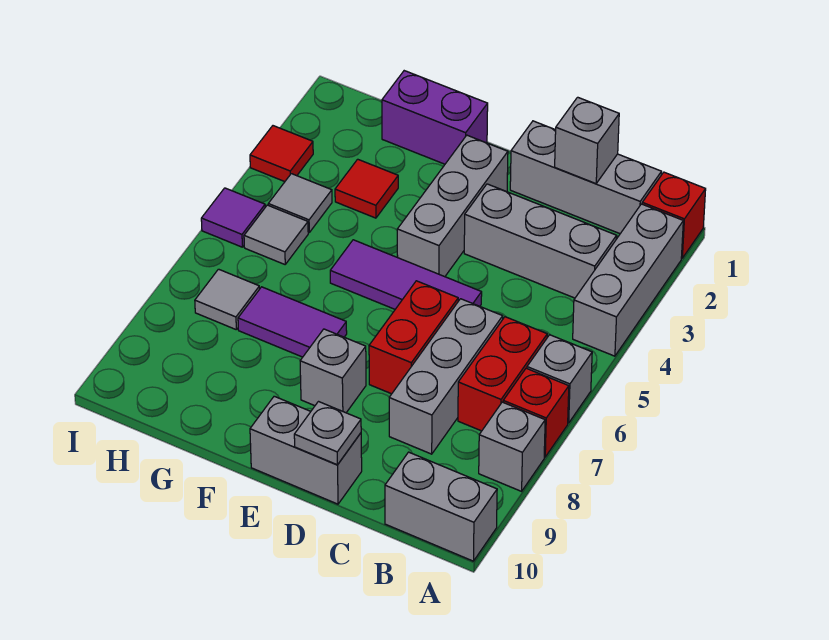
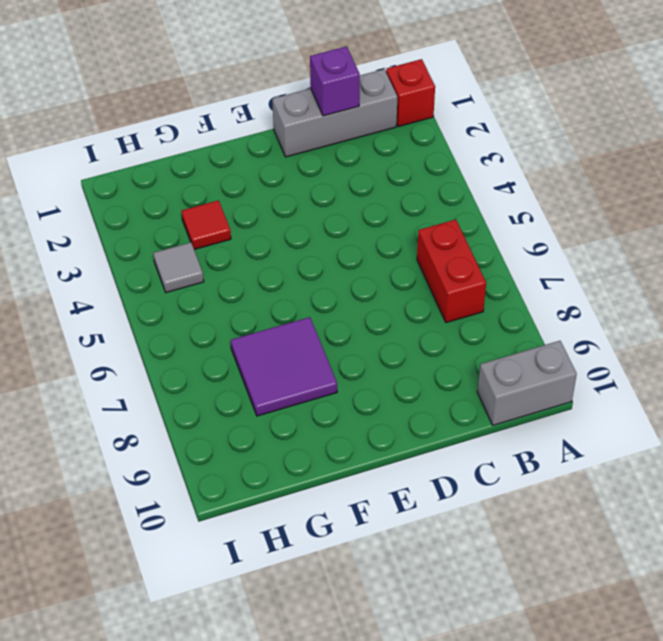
purple brick C1 level 2 -> grey brick C1 level 2
purple tile F7:G8 level 1 -> purple tile F7:G7 level 1
none -> grey brick A2:A4 level 1
none -> grey brick A6 level 1
none -> red brick A7 level 1

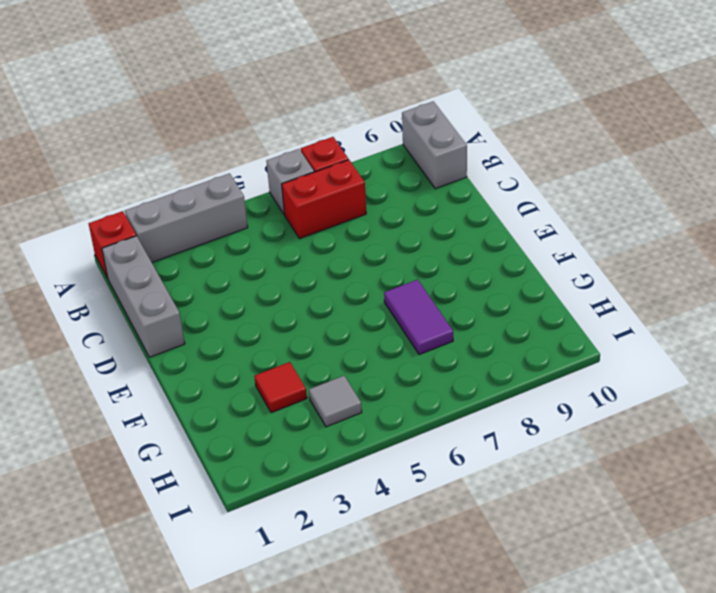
none -> grey brick A8 level 1
none -> grey brick B3:D3 level 1
none -> grey brick C6:C8 level 1

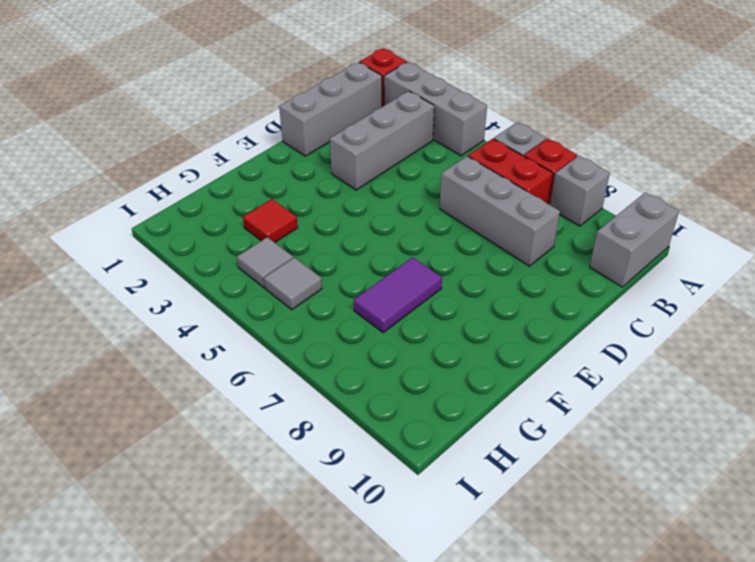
none -> purple tile D5:F5 level 1
none -> red brick D6:D7 level 1
none -> grey brick D10:E10 level 1

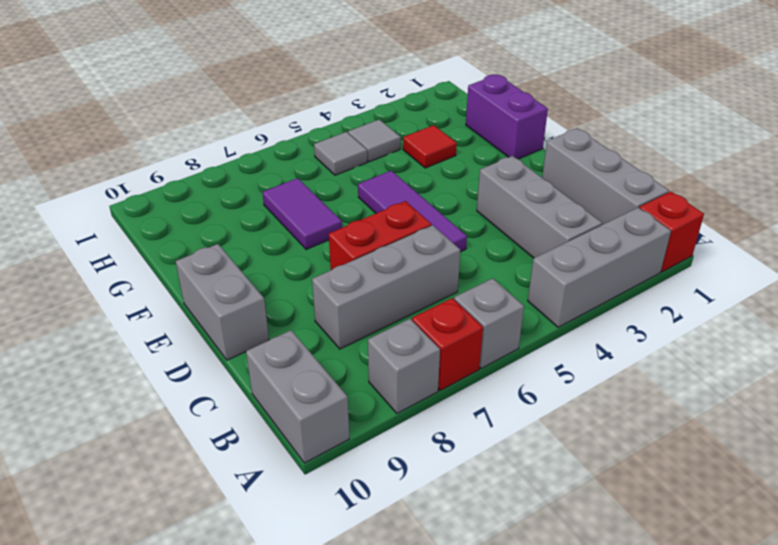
none -> red brick B6:B7 level 1
none -> grey brick E2:E4 level 1
none -> grey brick E8 level 1

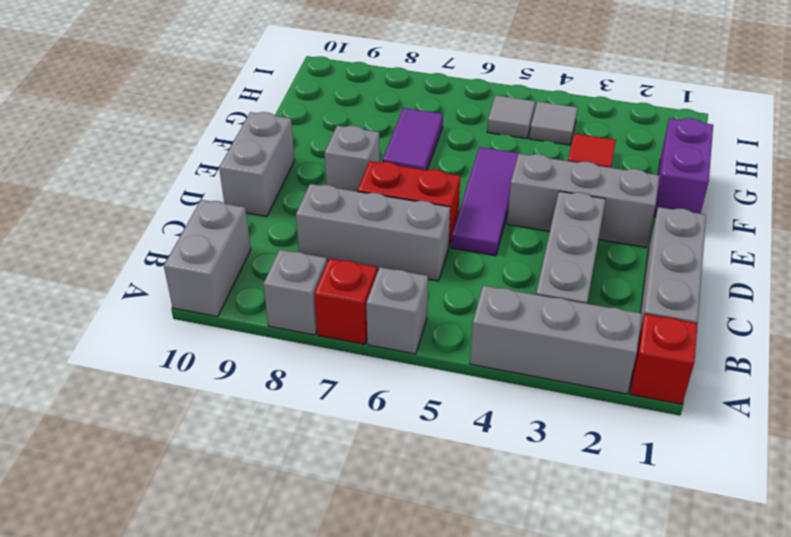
none -> red brick B6:B7 level 1
none -> grey tile H7 level 1
none -> red tile I3 level 1

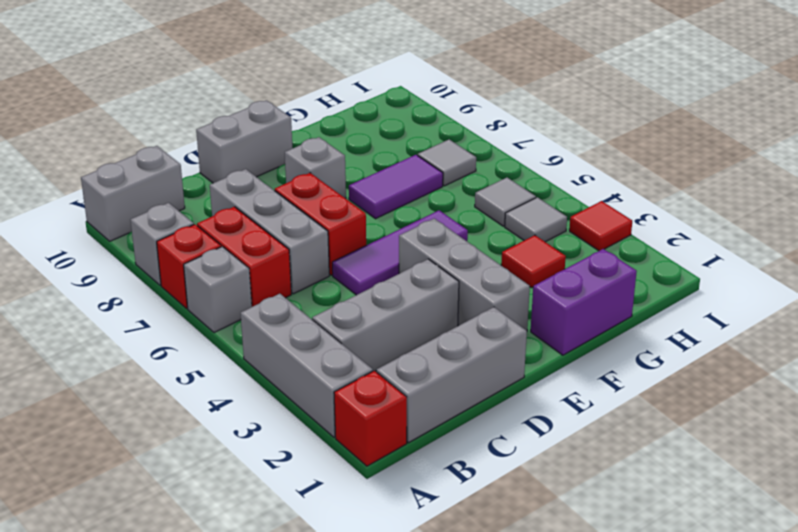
none -> purple tile I5 level 1
none -> grey brick C1 level 2
none -> grey plate D10 level 2

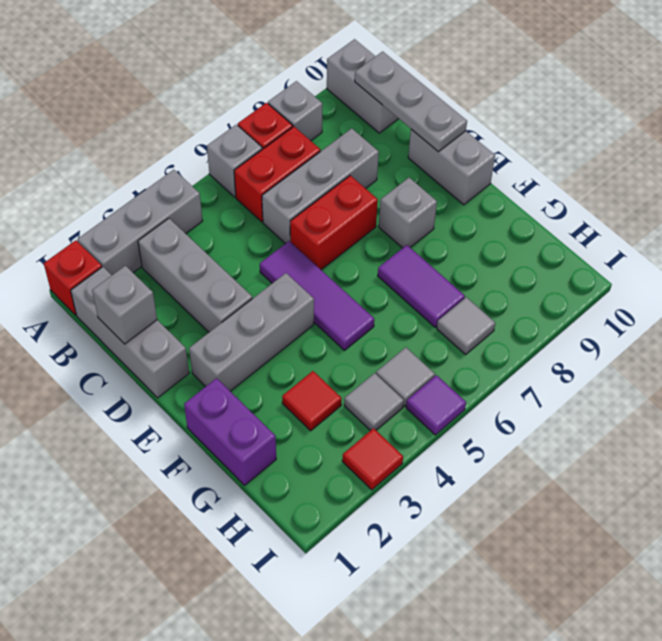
grey plate B10:D10 level 2 -> grey plate D10 level 2

